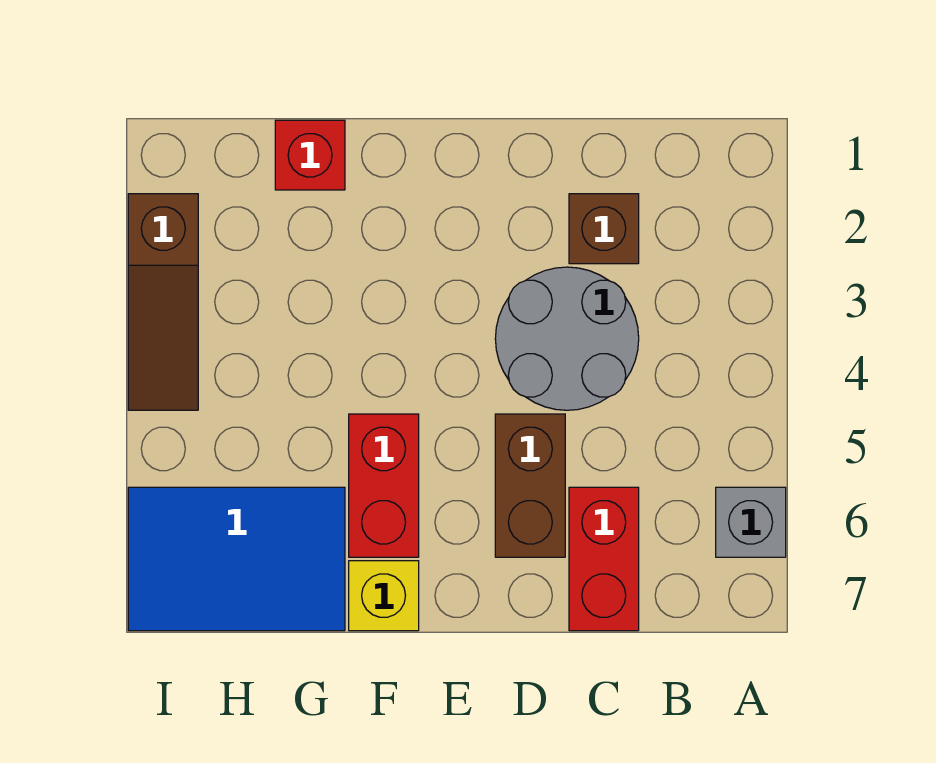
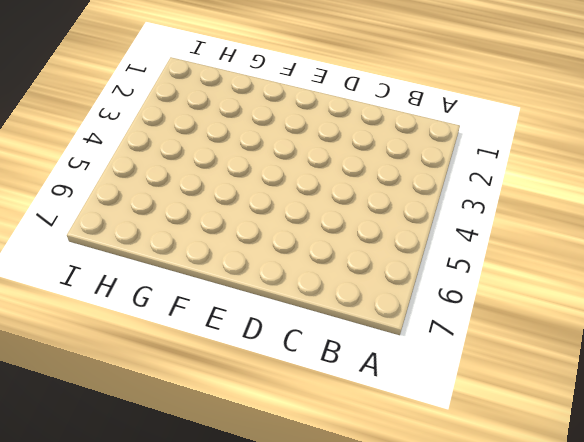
none -> grey brick A6 level 1
none -> brown brick C2 level 1

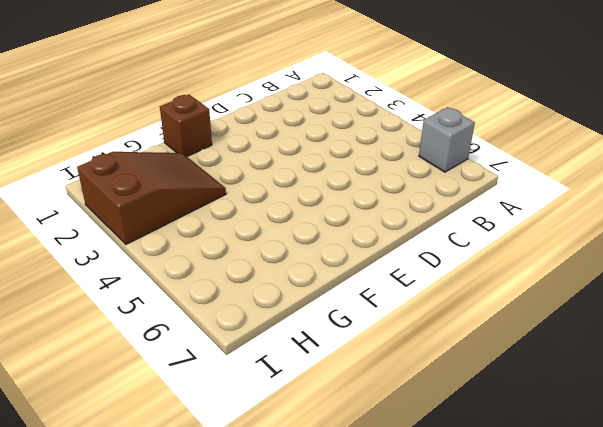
brown brick F1 level 1 -> brown brick C2 level 1
brown slope G2:I3 level 1 top I -> brown slope I2:I4 level 1 top 2
none -> grey round brick C3:D4 level 1
none -> red brick C6:C7 level 1

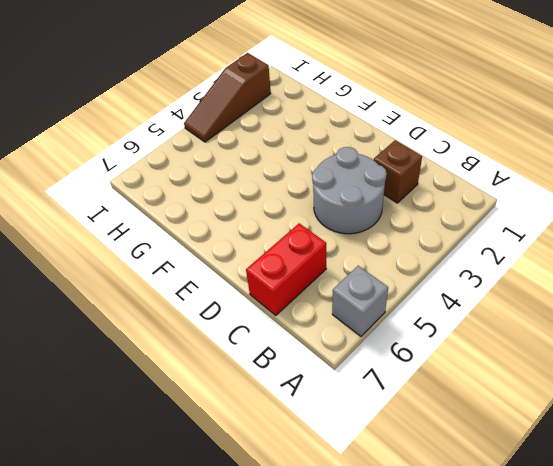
none -> brown brick D5:D6 level 1
none -> red brick F5:F6 level 1

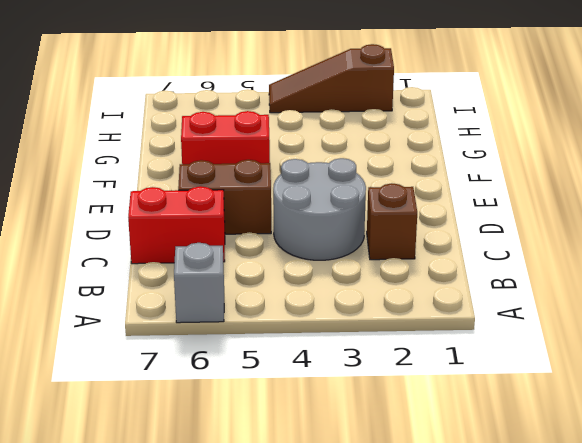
none -> yellow brick F7 level 1
none -> red brick G1 level 1

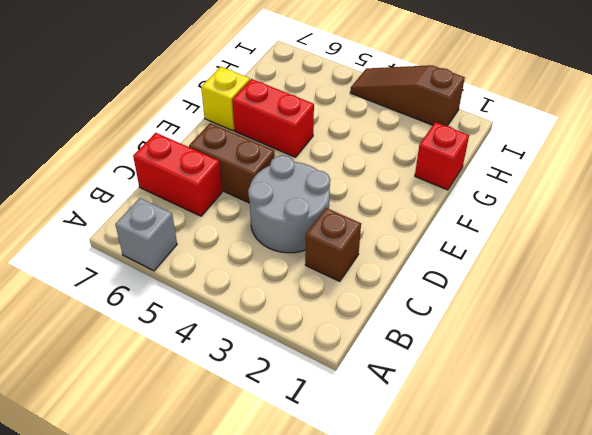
none -> blue tile G6:I7 level 1

